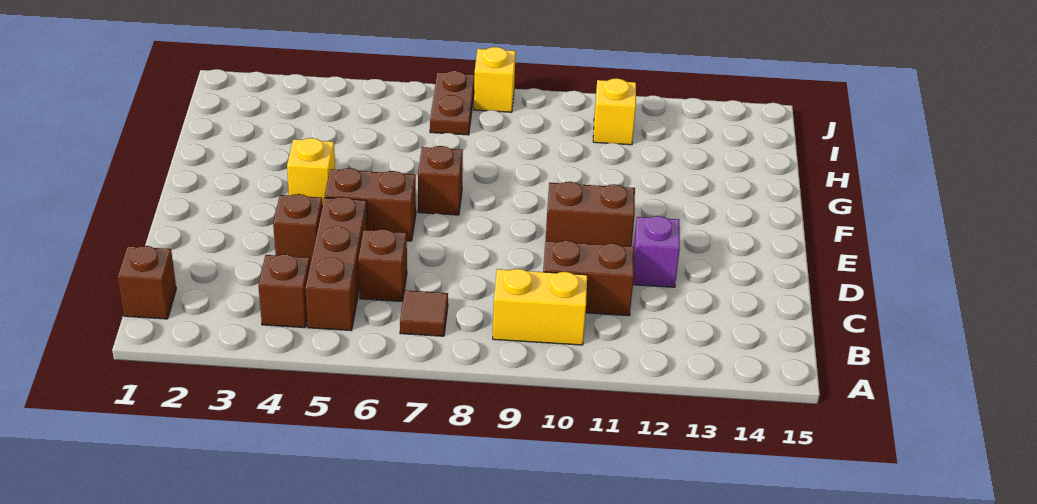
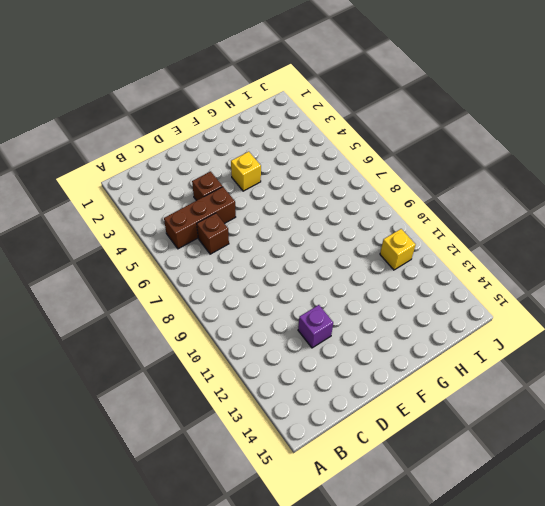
none -> brown brick B1 level 1
none -> brown brick B4 level 1
none -> brown tile B7 level 1

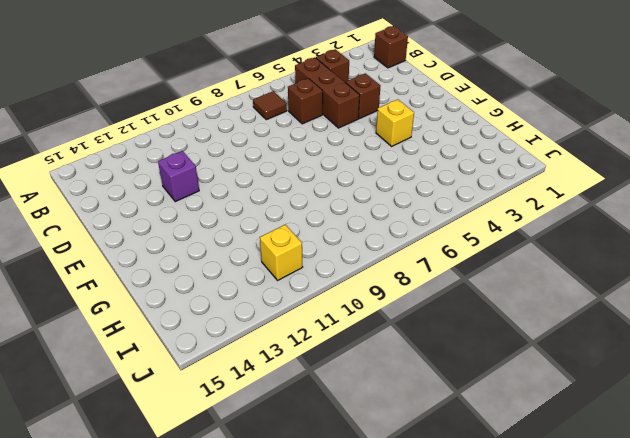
none -> yellow brick B9:B10 level 1
none -> brown brick C10:C11 level 1
none -> brown brick E5:E6 level 1

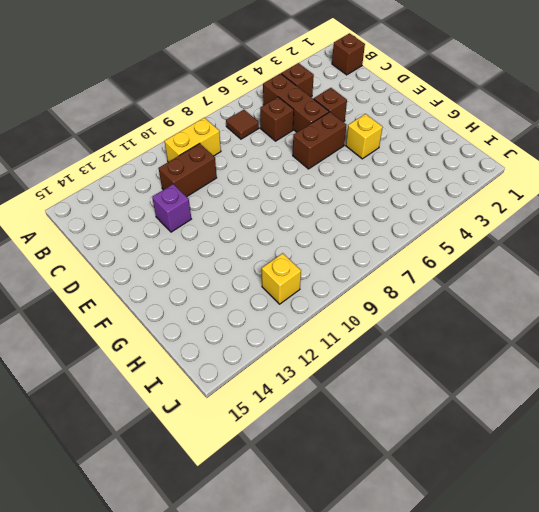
none -> brown brick E10:E11 level 1
none -> brown brick F7 level 1
none -> brown plate I7:J7 level 1

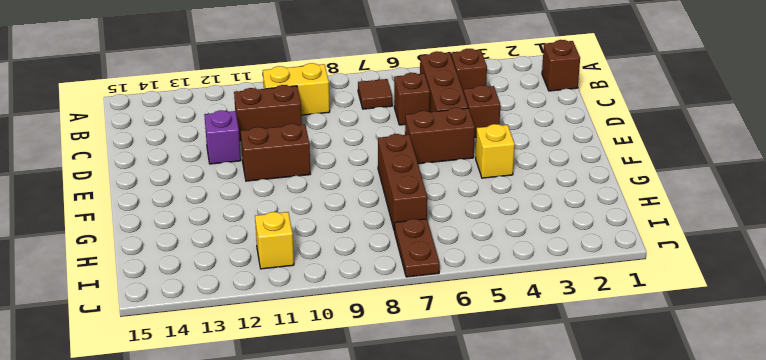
brown brick F7:H7 level 1 -> brown brick F7 level 1
none -> yellow brick J8 level 1

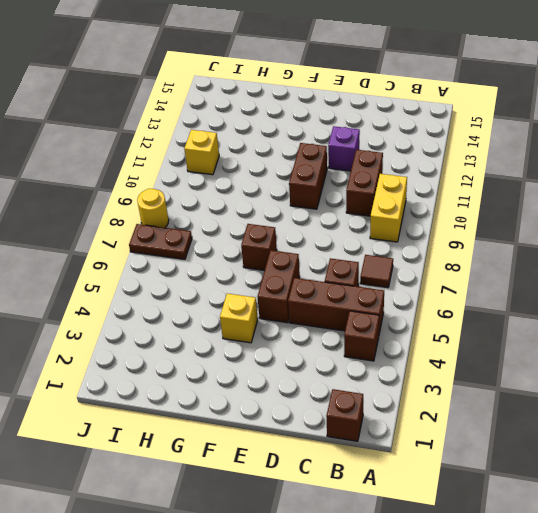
yellow round brick J8 level 1 -> yellow brick J8 level 1
none -> brown brick D4 level 1

